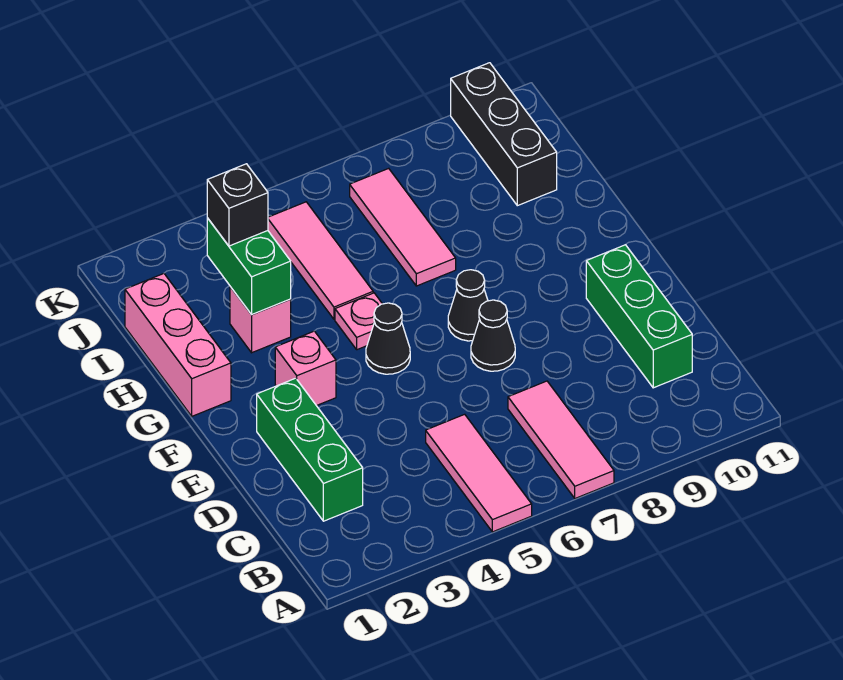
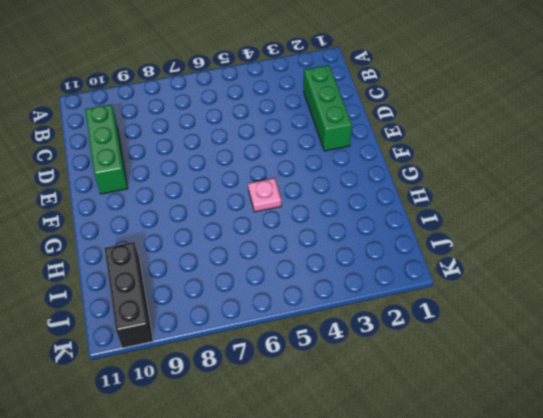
none -> pink tile A5:C5 level 1
none -> pink tile A7:C7 level 1
none -> black cone E7 level 1

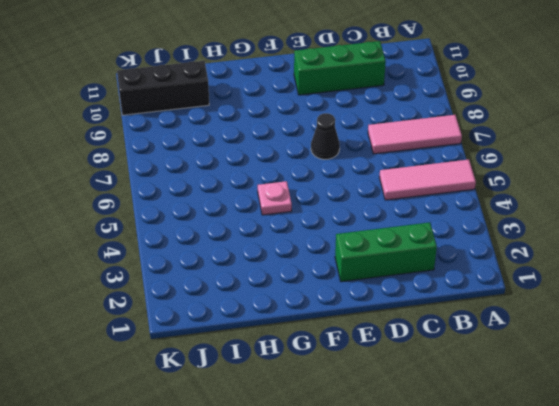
none -> pink brick F3 level 1
none -> black cone F5 level 1
none -> black cone F7 level 1

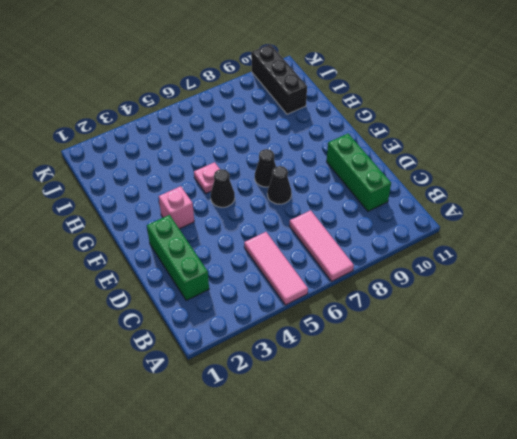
none -> pink brick G1:I1 level 1
none -> pink brick H3 level 1
none -> pink tile H5:J5 level 1

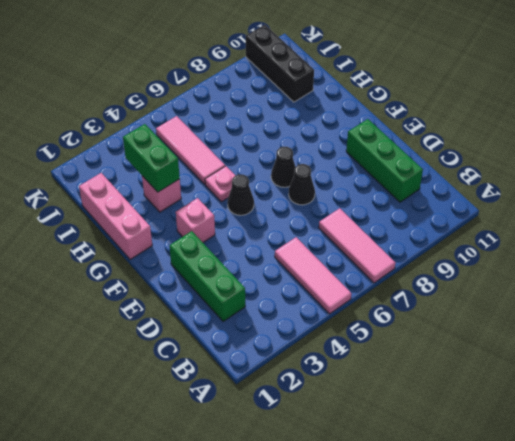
none -> pink tile H7:J7 level 1
none -> black brick I3 level 3

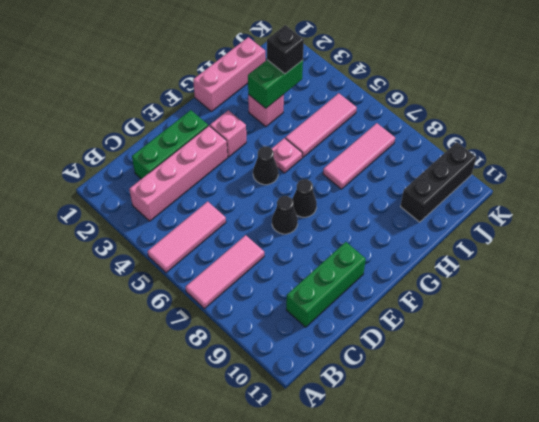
pink brick B3:E3 level 1 -> none

